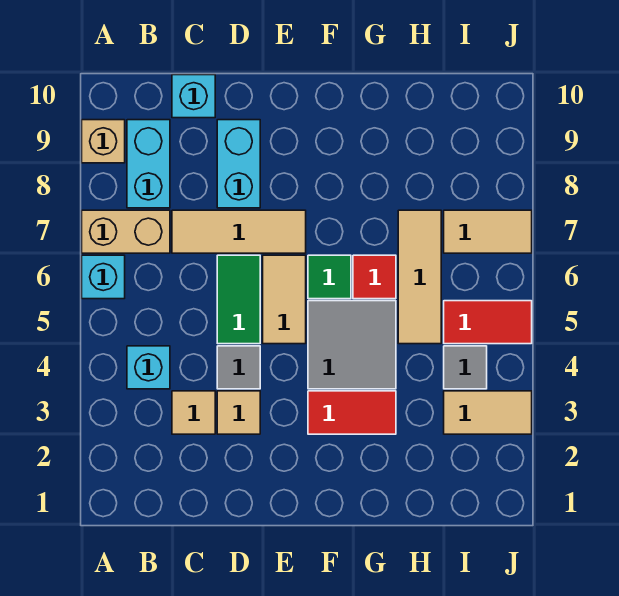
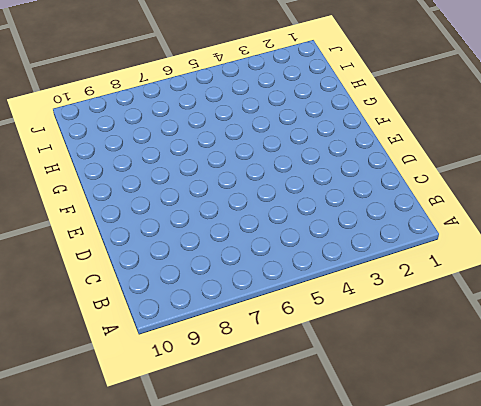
none -> cyan brick A6 level 1
none -> tan brick A7:B7 level 1
none -> tan brick A9 level 1

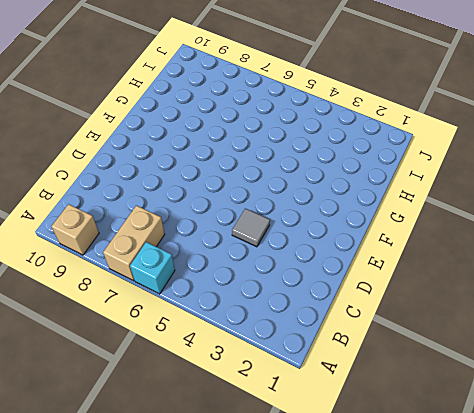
none -> cyan brick B4 level 1
none -> cyan brick B8:B9 level 1
none -> tan tile C3 level 1

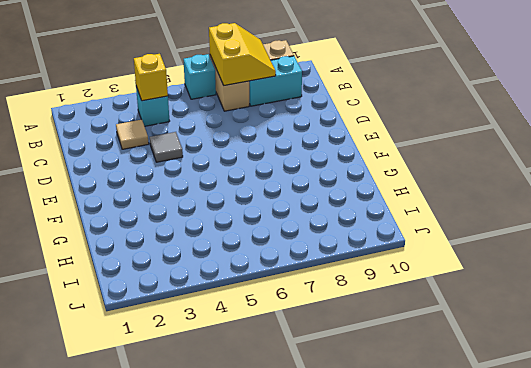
yellow slope A7:B8 level 2 top 7 -> none
yellow brick B4 level 2 -> none
none -> tan tile C7:E7 level 1
none -> cyan brick C10 level 1
none -> tan tile D3 level 1

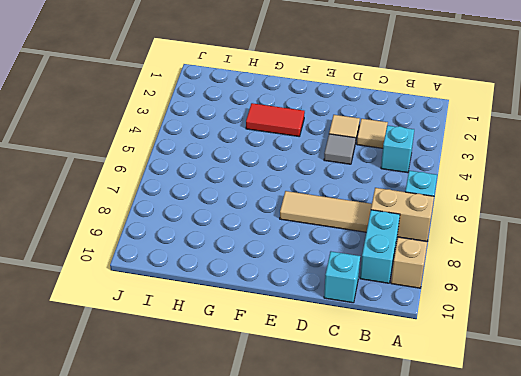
none -> green tile D5:D6 level 1
none -> cyan brick D8:D9 level 1
none -> tan tile E5:E6 level 1

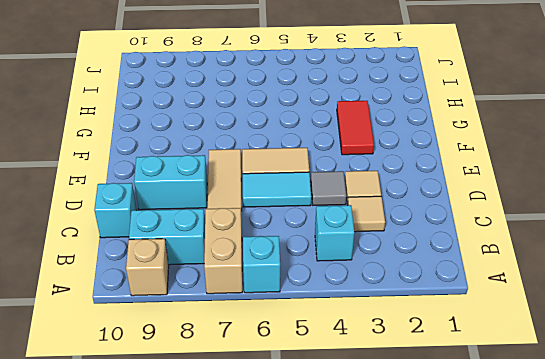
cyan tile D5:D6 level 1 -> green tile D5:D6 level 1
none -> grey tile F4:G5 level 1
none -> green tile F6 level 1
none -> red tile G6 level 1

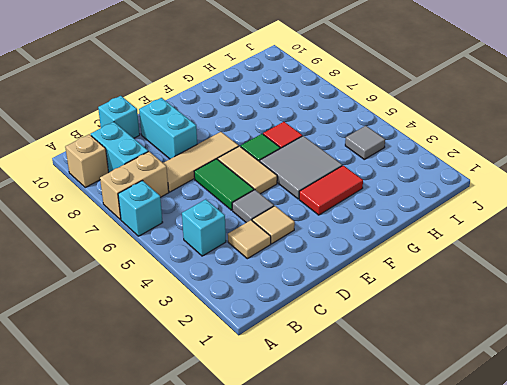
none -> tan tile H5:H7 level 1
none -> tan tile I3:J3 level 1
none -> red tile I5:J5 level 1

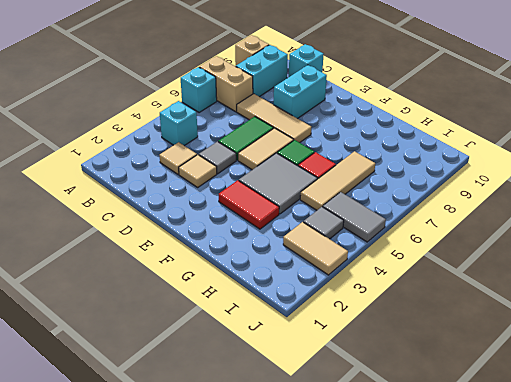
grey tile I5:J5 level 1 -> red tile I5:J5 level 1
none -> tan tile I7:J7 level 1

